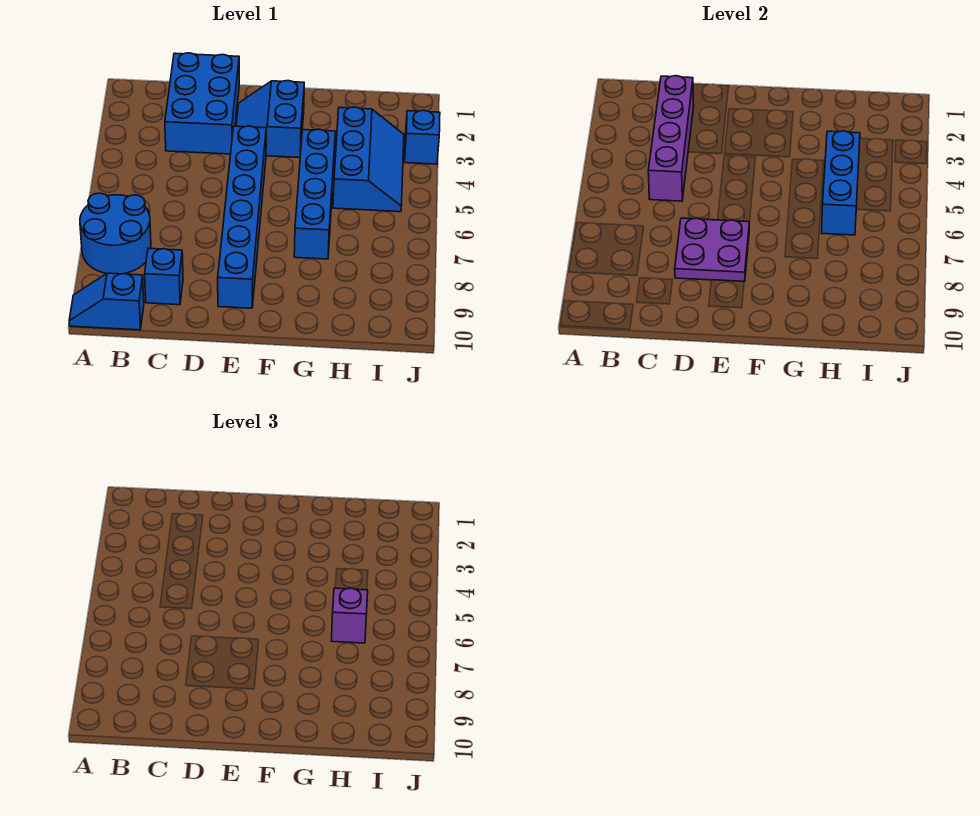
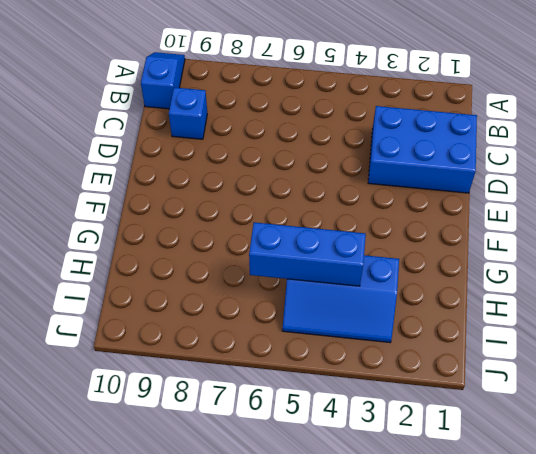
none -> blue round brick A7:B8 level 1
none -> blue slope E2:F3 level 1 top F
none -> blue brick E4:E9 level 1

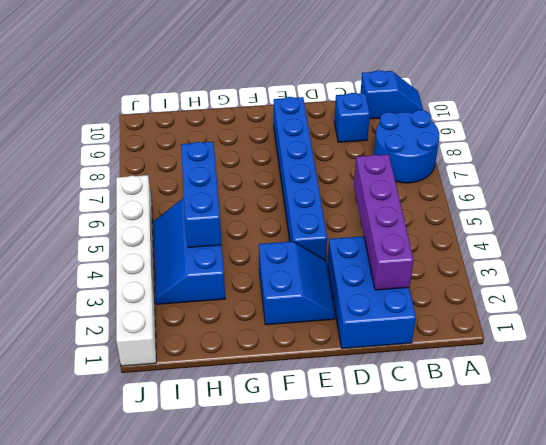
white brick J1:J6 level 1 -> blue brick J3 level 1
none -> blue brick G4:G7 level 1
none -> purple plate D7:E8 level 2
none -> purple brick H6 level 3

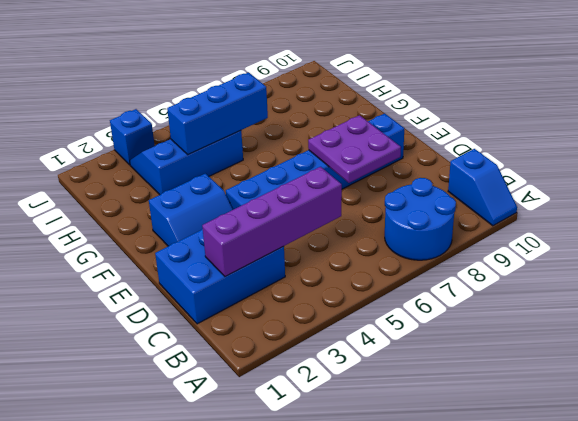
none -> blue brick C9 level 1
none -> blue brick G4:G7 level 1
none -> purple brick H6 level 3

